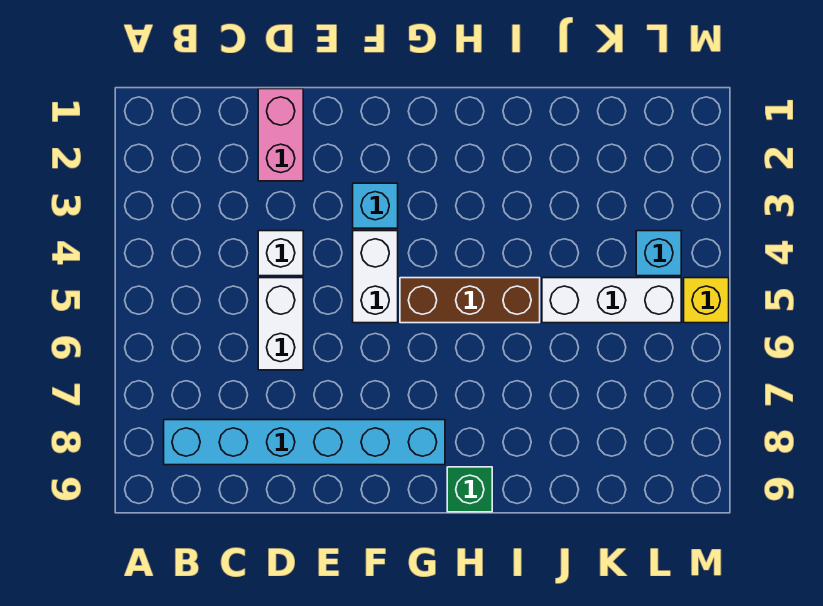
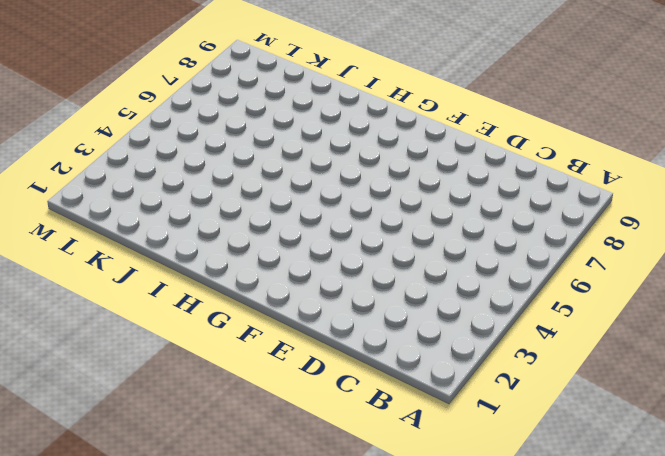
none -> cyan brick B8:G8 level 1
none -> pink brick D1:D2 level 1

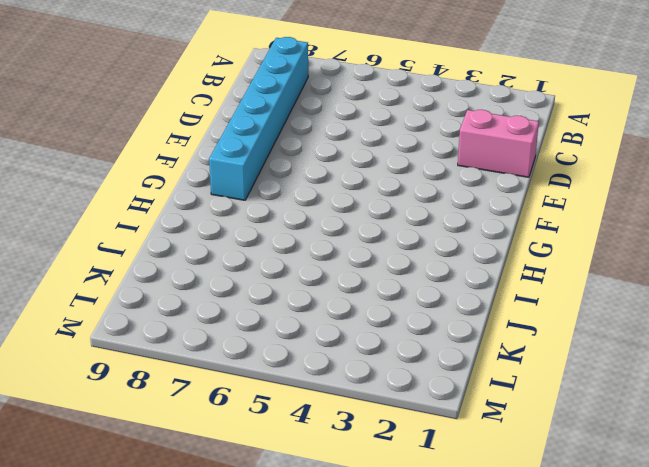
none -> white brick D4 level 1
none -> white brick D5:D6 level 1

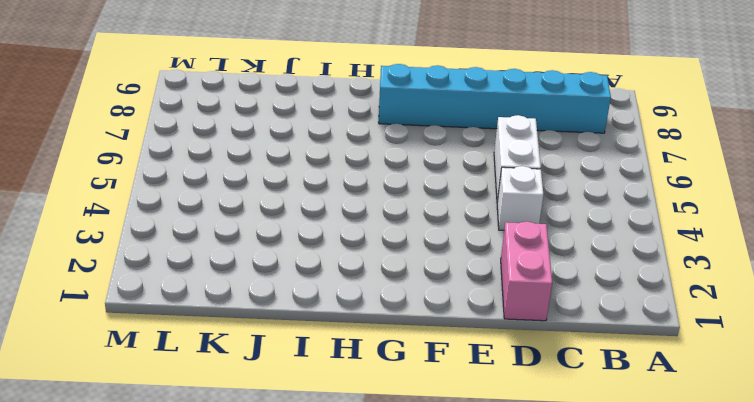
none -> cyan brick F3 level 1
none -> white brick F4:F5 level 1

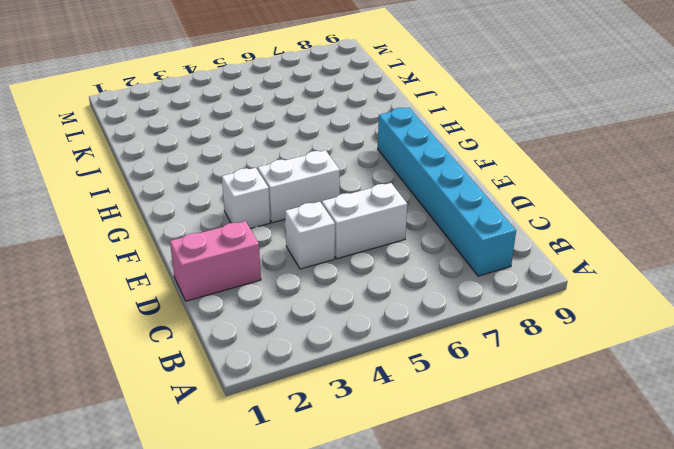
white brick F3 level 1 -> cyan brick F3 level 1
none -> brown brick G5:I5 level 1
none -> green brick H9 level 1

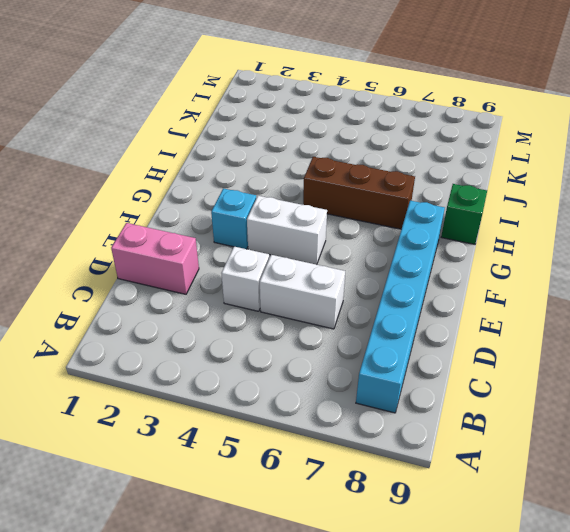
brown brick H5:H7 level 1 -> brown brick G5:I5 level 1
none -> white brick J5:L5 level 1
none -> cyan brick L4 level 1

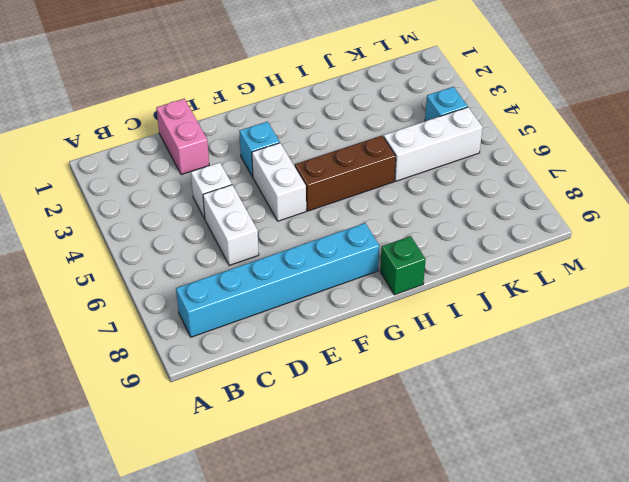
none -> yellow brick M5 level 1

